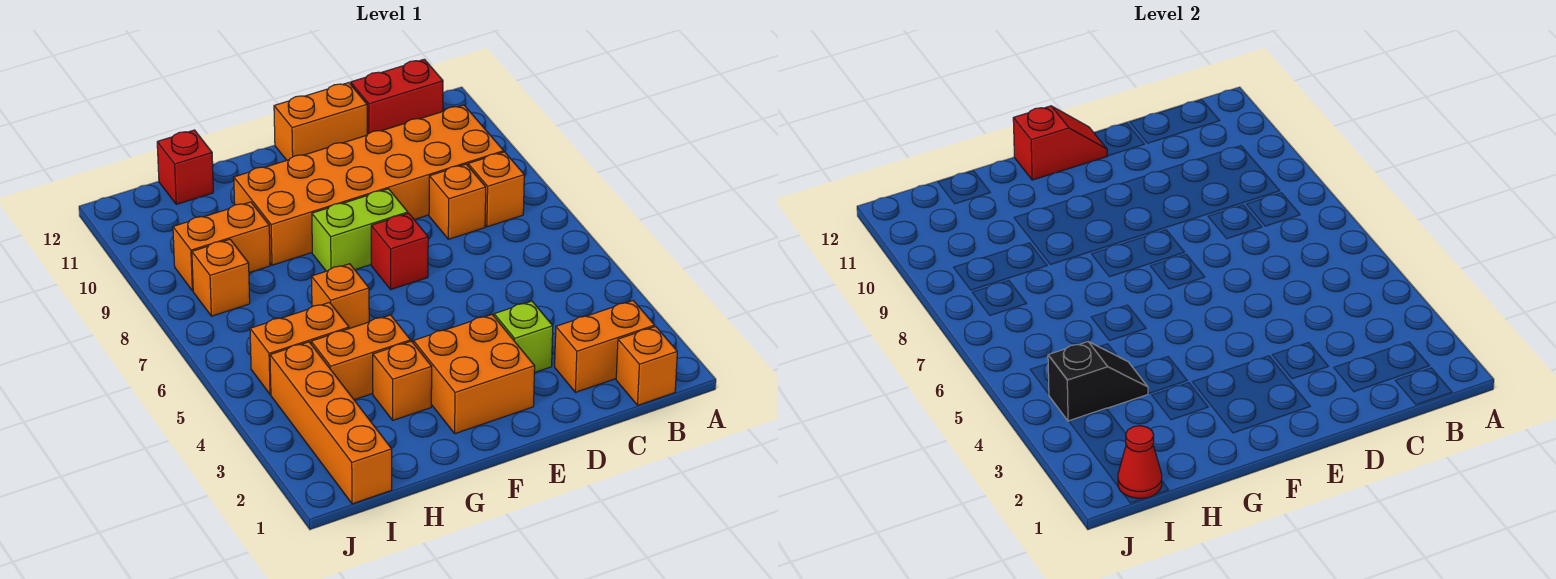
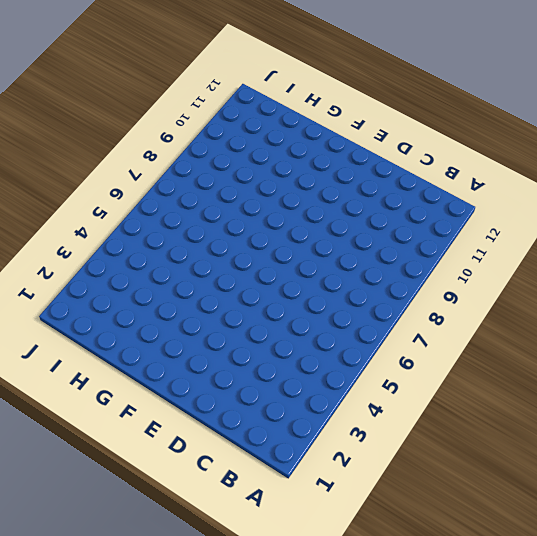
none -> orange brick B1 level 1
none -> orange brick B2:C2 level 1
none -> orange brick B8 level 1

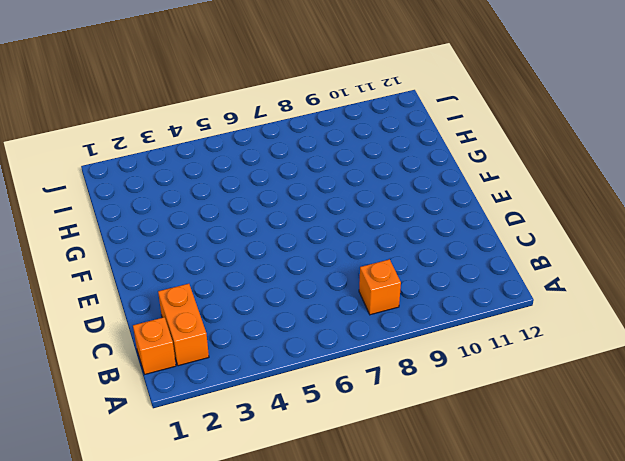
none -> orange brick B9:G10 level 1
none -> red brick B12:C12 level 1
none -> orange brick C8 level 1

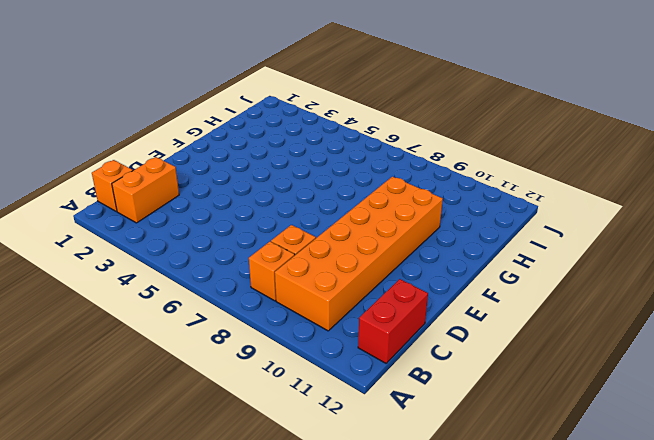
none -> lime brick D3 level 1
none -> orange brick D12:E12 level 1
none -> orange brick E2:F3 level 1

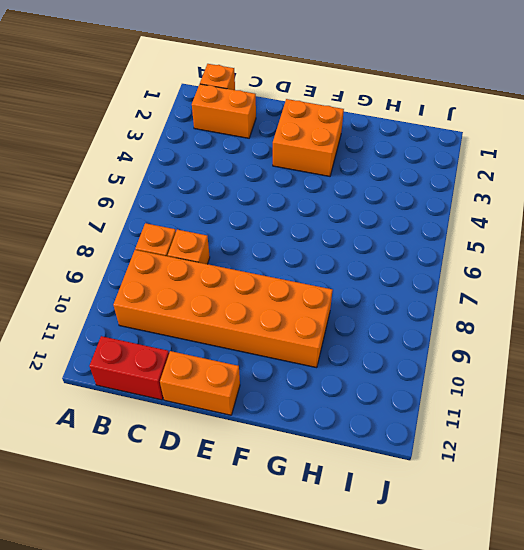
none -> lime brick D3 level 1
none -> red brick E7 level 1
none -> lime brick E8:F8 level 1

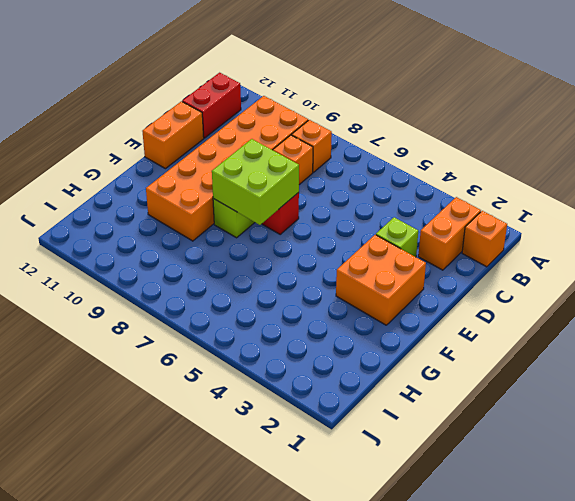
lime brick E7:F8 level 2 -> none
none -> orange brick G3 level 1
none -> orange brick G4:H4 level 1
none -> orange brick G6 level 1

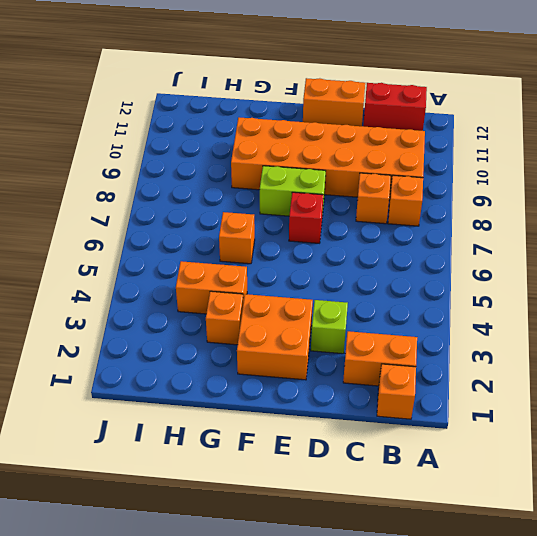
none -> orange brick H5:I5 level 1
none -> orange brick H9:I9 level 1
none -> red brick H12 level 1

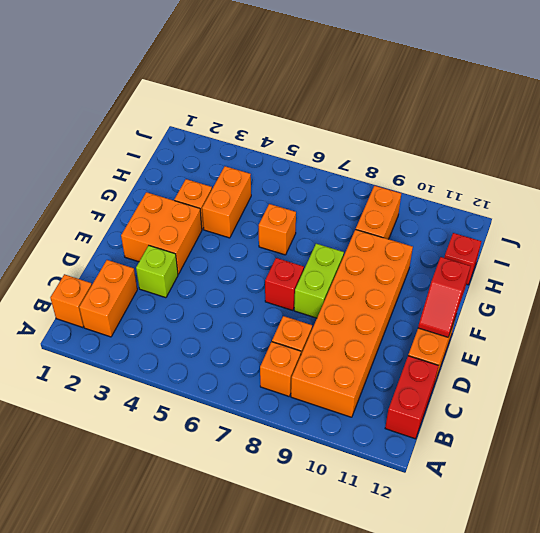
none -> orange brick H5:I5 level 1
none -> orange brick I1:I4 level 1
none -> orange brick I8 level 1

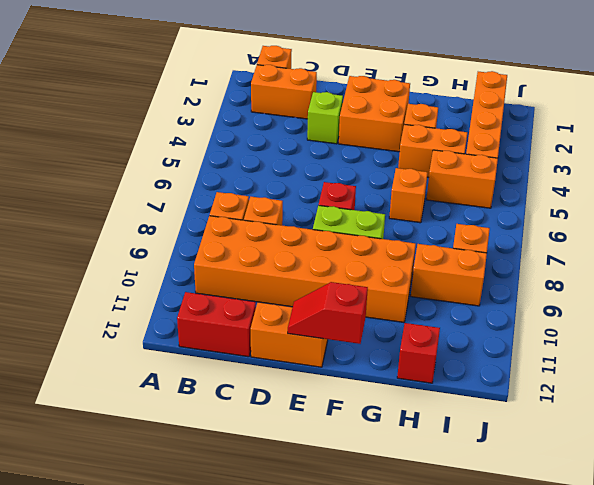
none -> black slope H4:I4 level 2 top I
none -> red cone I1 level 2

